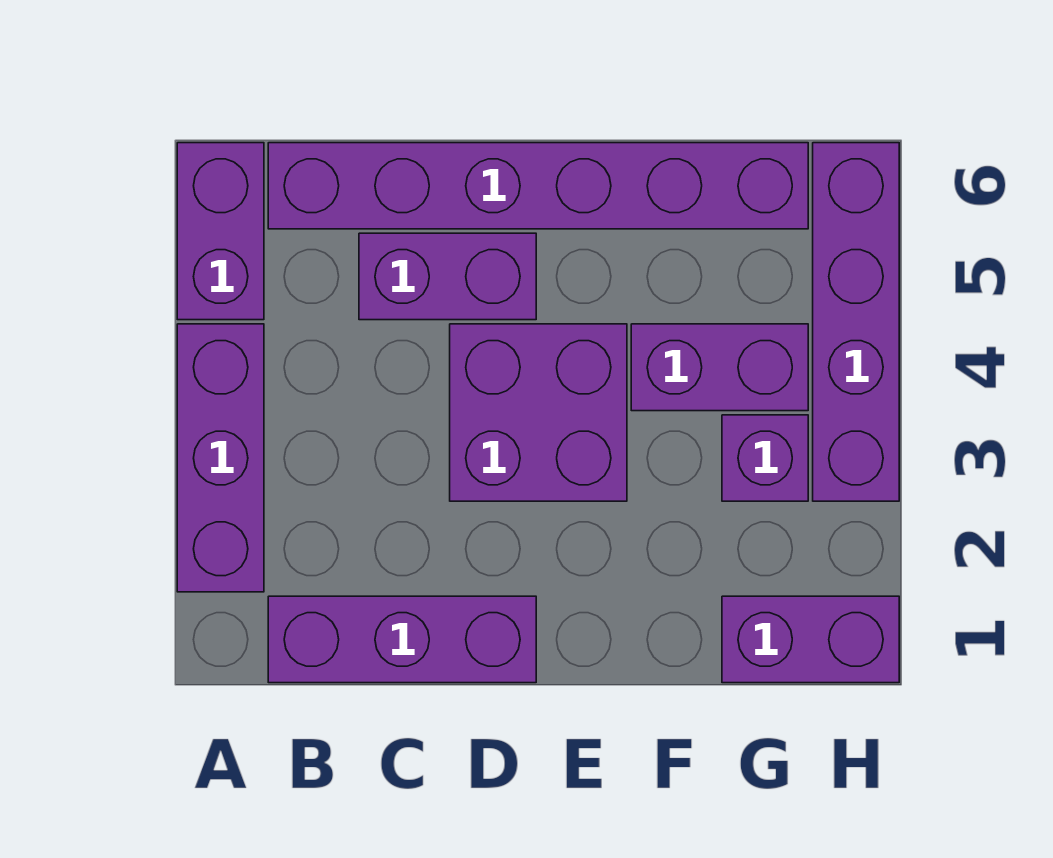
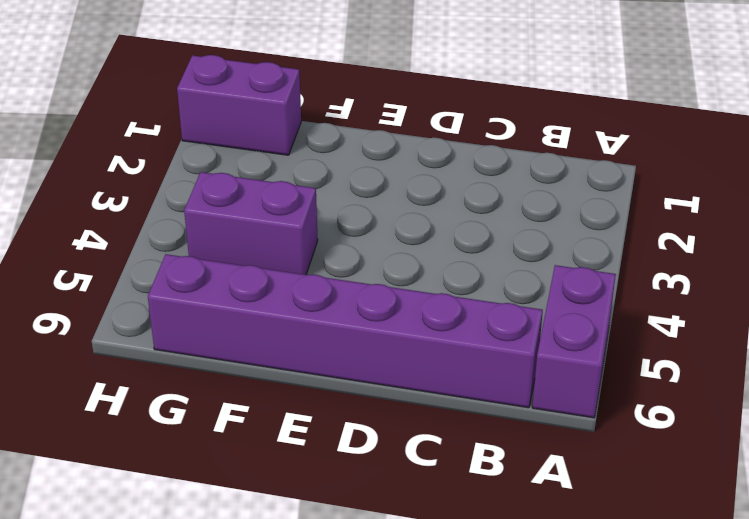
none -> purple brick A2:A4 level 1
none -> purple brick B1:D1 level 1

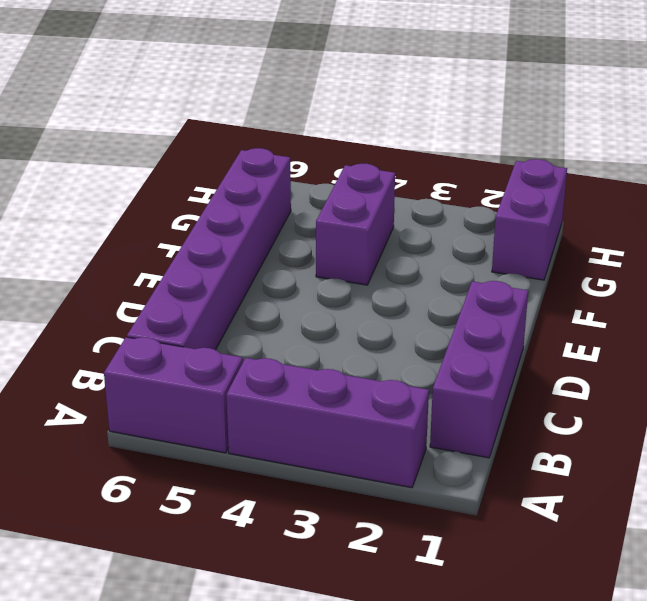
none -> purple brick C5:D5 level 1
none -> purple brick D3:E4 level 1

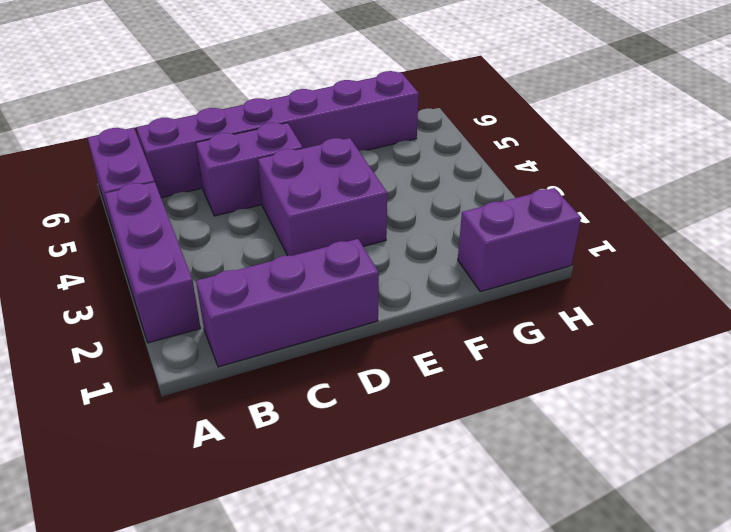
none -> purple brick F4:G4 level 1
none -> purple brick G3 level 1

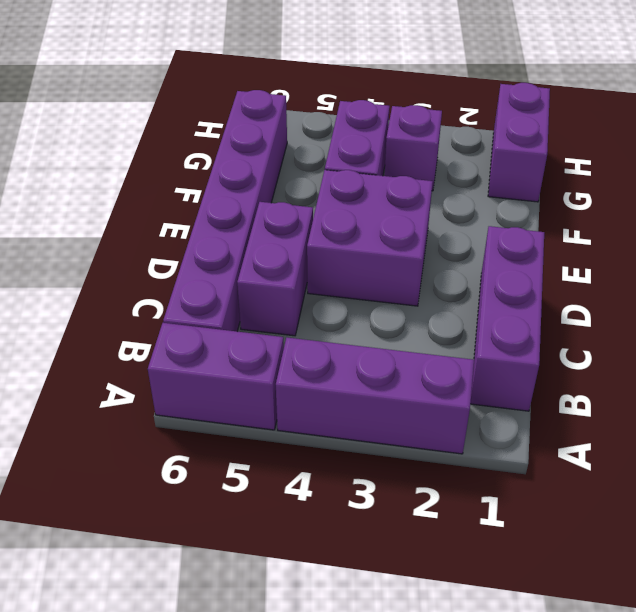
none -> purple brick H3:H6 level 1

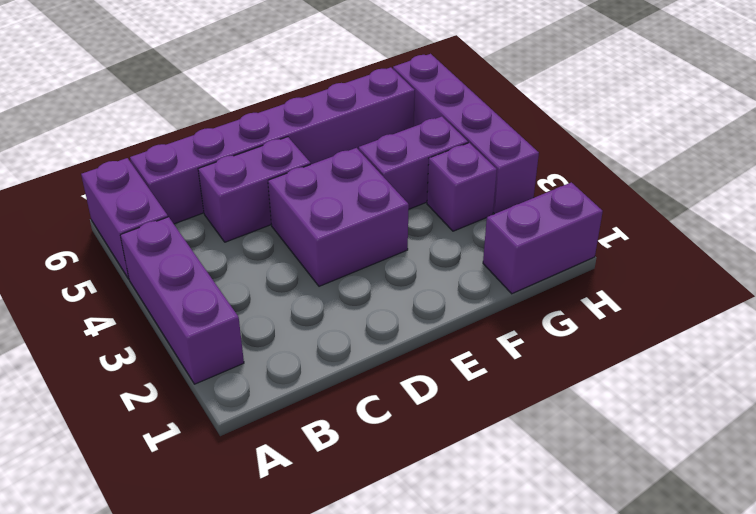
none -> purple brick B1:D1 level 1

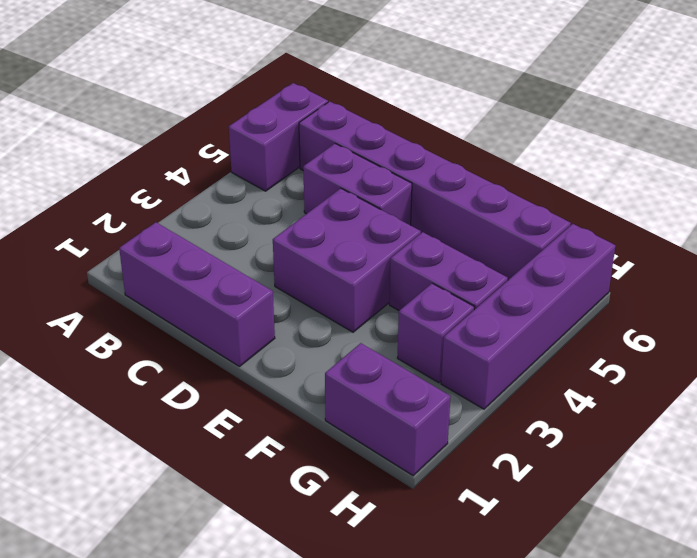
none -> purple brick A2:A4 level 1

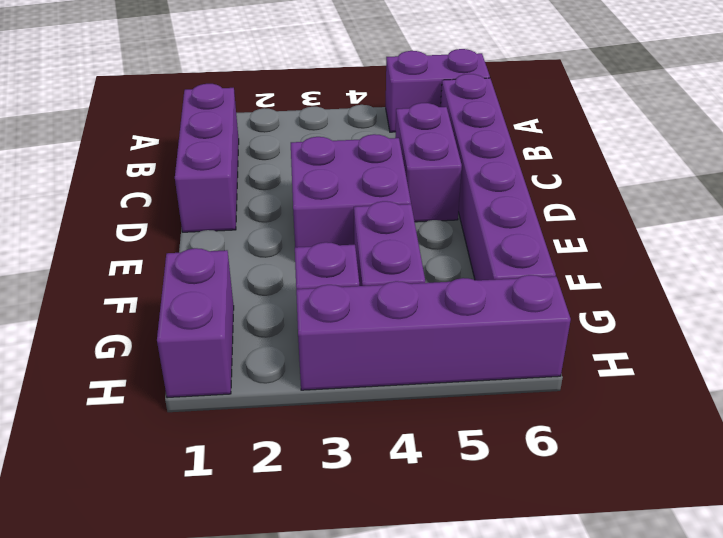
none -> purple brick A2:A4 level 1

